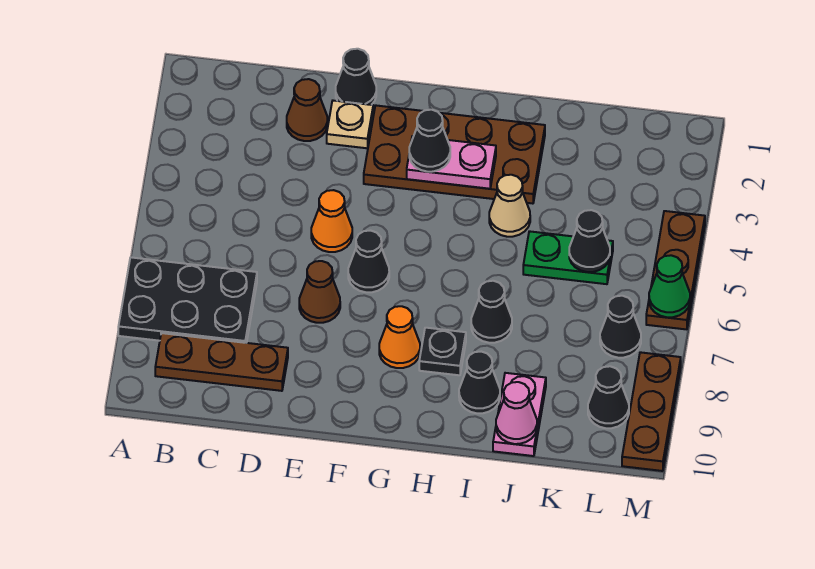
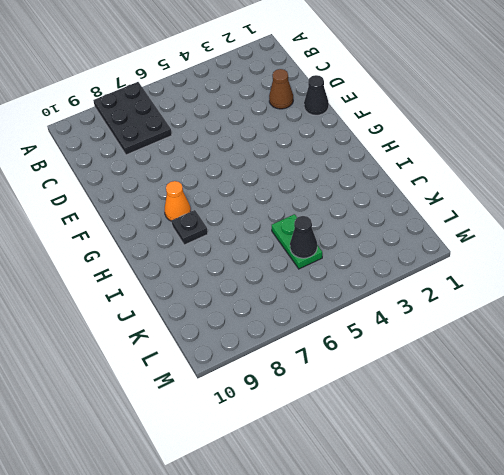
none -> brown plate B9:D9 level 1
none -> tan plate E2 level 1
none -> orange cone E5 level 1

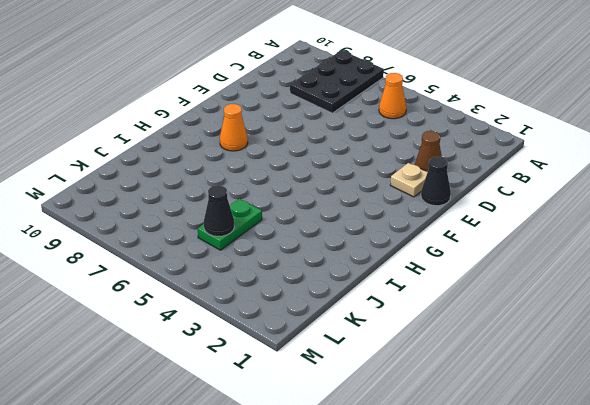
orange cone B5 level 1 -> orange cone E5 level 1
none -> brown plate B9:D9 level 1
none -> brown cone E7 level 1
none -> brown plate F2:I3 level 1

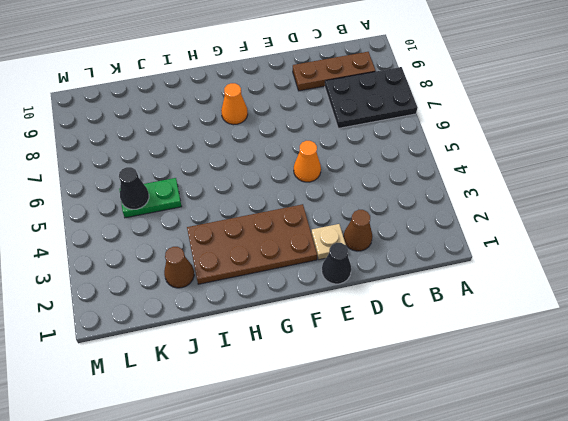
brown cone J2 level 1 -> brown cone E7 level 1
none -> black cone F6 level 1
none -> black plate H8 level 1
none -> tan cone I4 level 1

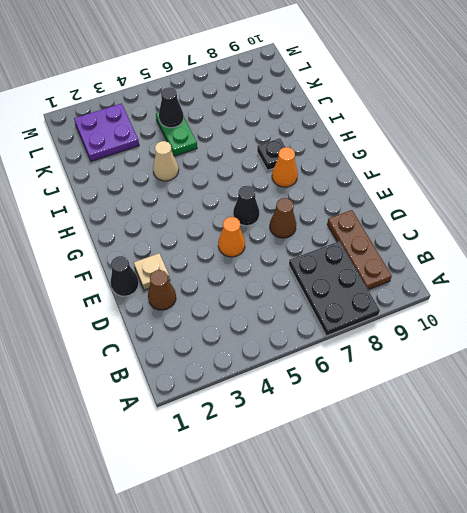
purple plate K2:L3 level 1 -> none
none -> brown plate F2:I3 level 1
none -> black cone I7 level 1
none -> black cone I9 level 1

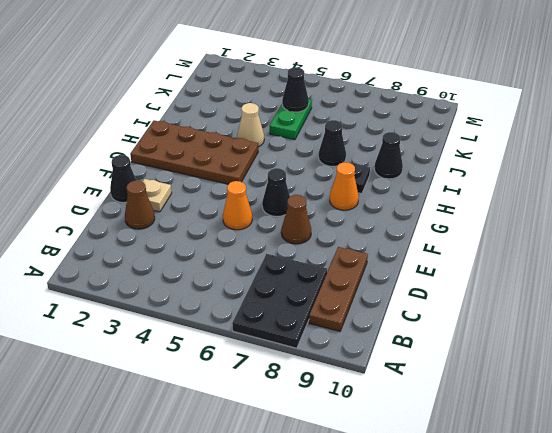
brown plate G1:H4 level 1 -> brown plate F2:I3 level 1
none -> pink plate J9:J10 level 1
none -> black cone L7 level 1
none -> black cone L9 level 1

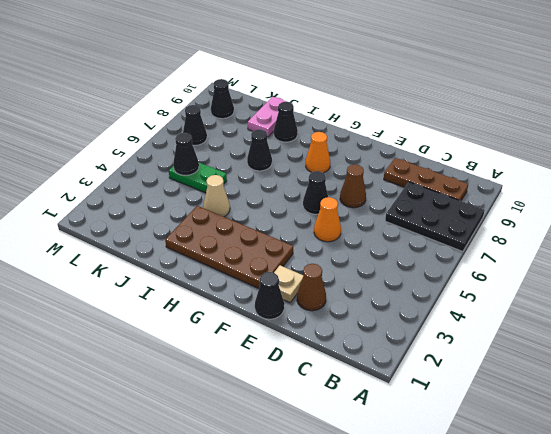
none -> black plate H8 level 1
none -> brown plate M4:M6 level 1
none -> brown plate M8:M10 level 1

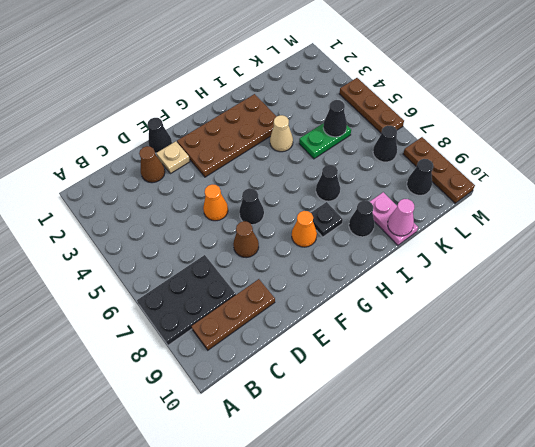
none -> pink plate G3:H3 level 2
none -> green cone M6 level 2
none -> black cone G3 level 3

